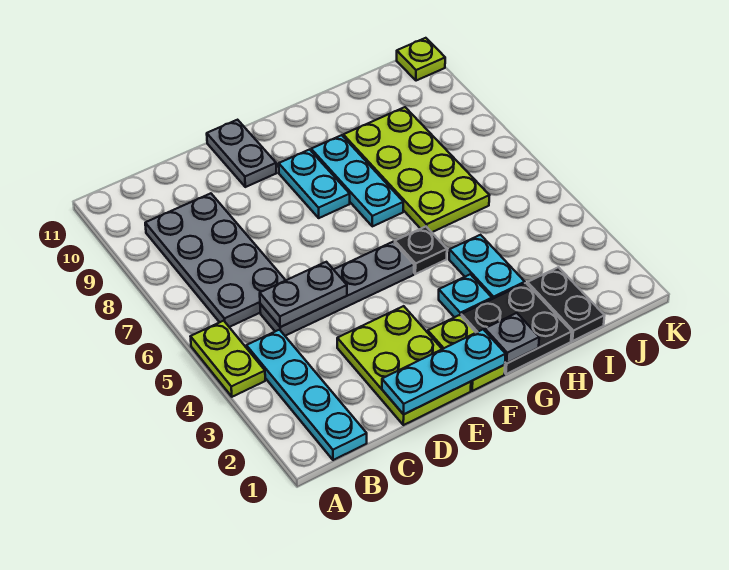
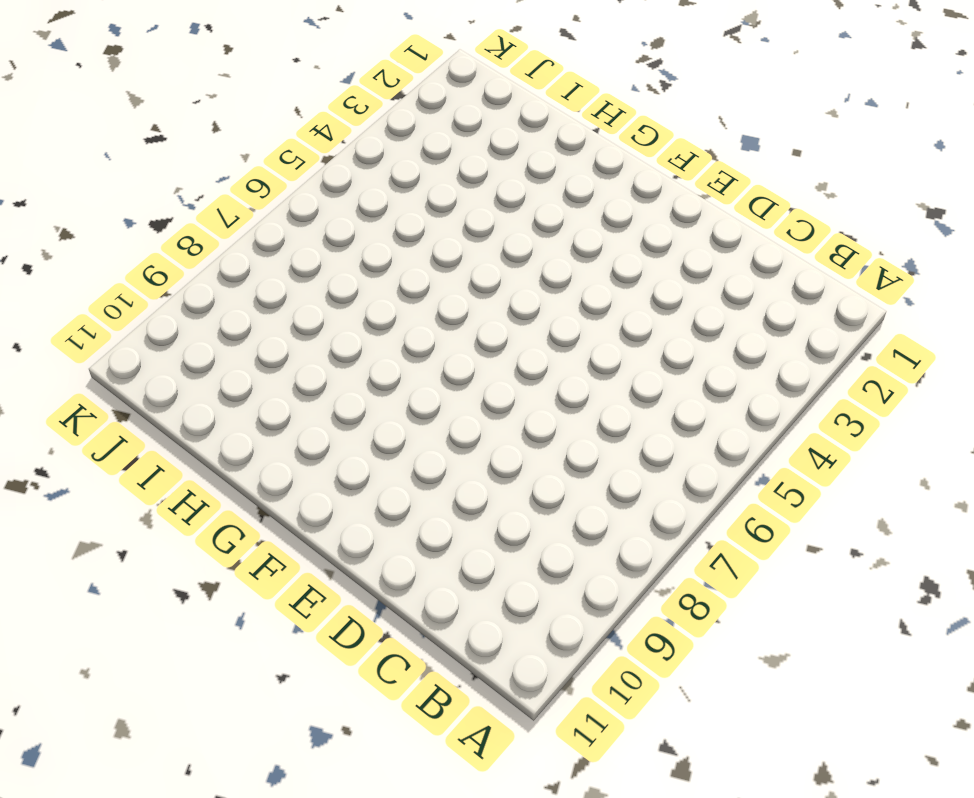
none -> lime plate A4:A5 level 1
none -> cyan plate B1:B4 level 1
none -> grey plate B6:C9 level 1

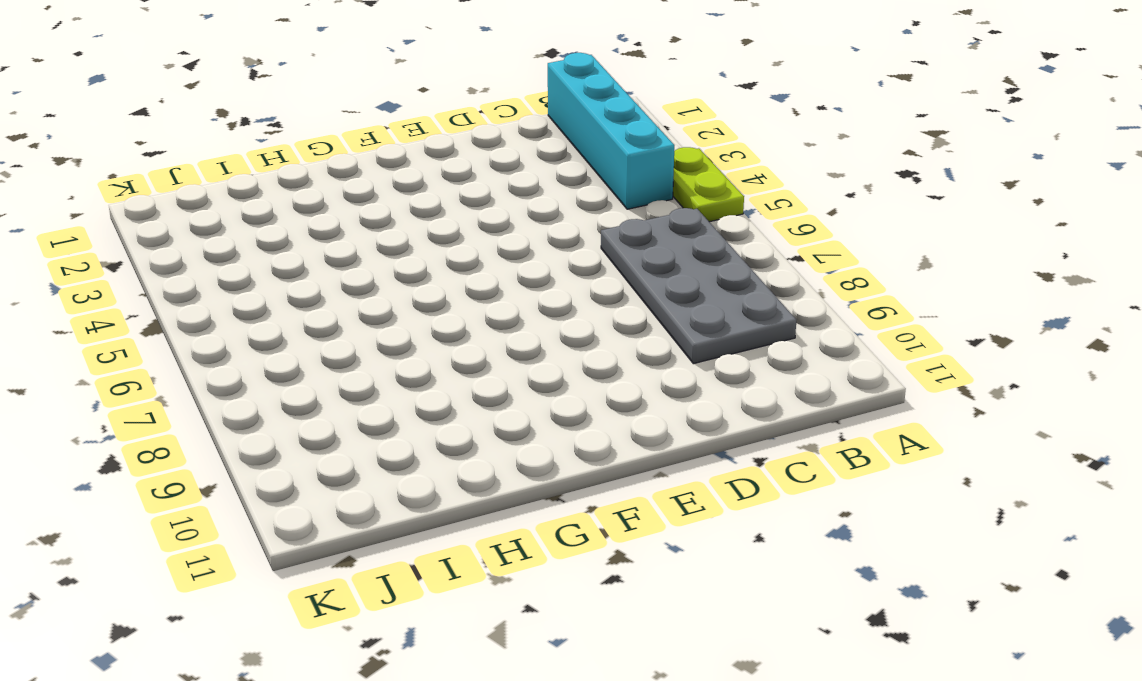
cyan brick B1:B4 level 1 -> cyan plate B1:B4 level 1
none -> grey plate C5:F5 level 1
none -> lime plate D1:E3 level 1
none -> grey plate E10:E11 level 1

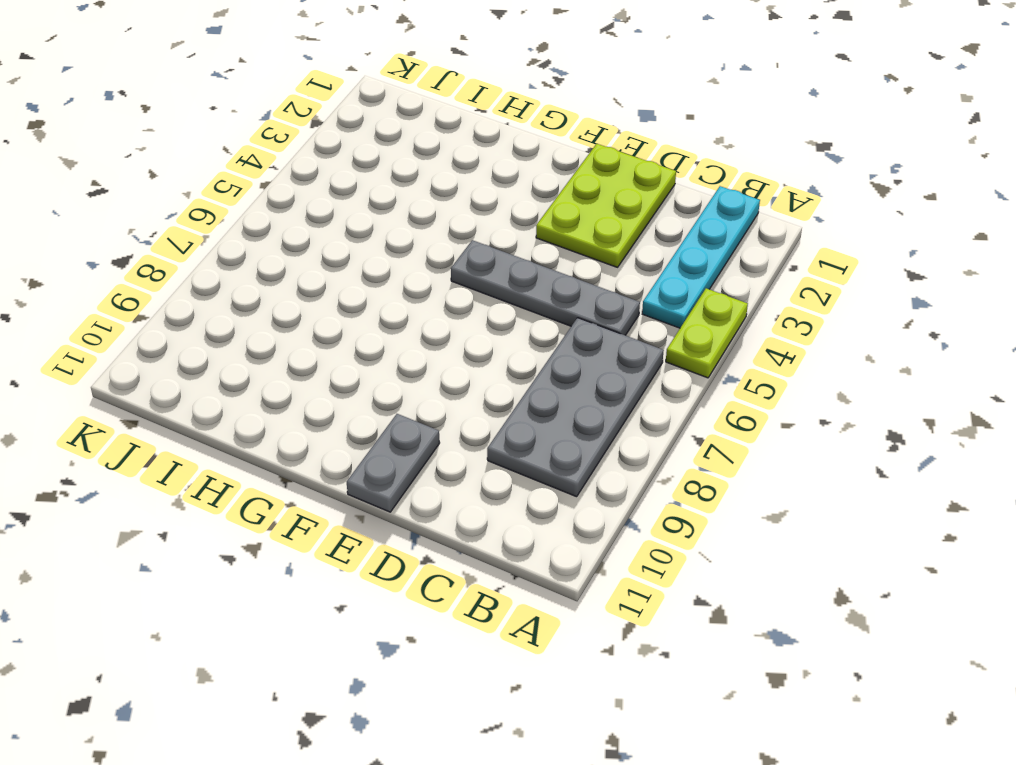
none -> lime plate F1:F2 level 1
none -> cyan plate F8:F9 level 1
none -> black plate G1:H2 level 1

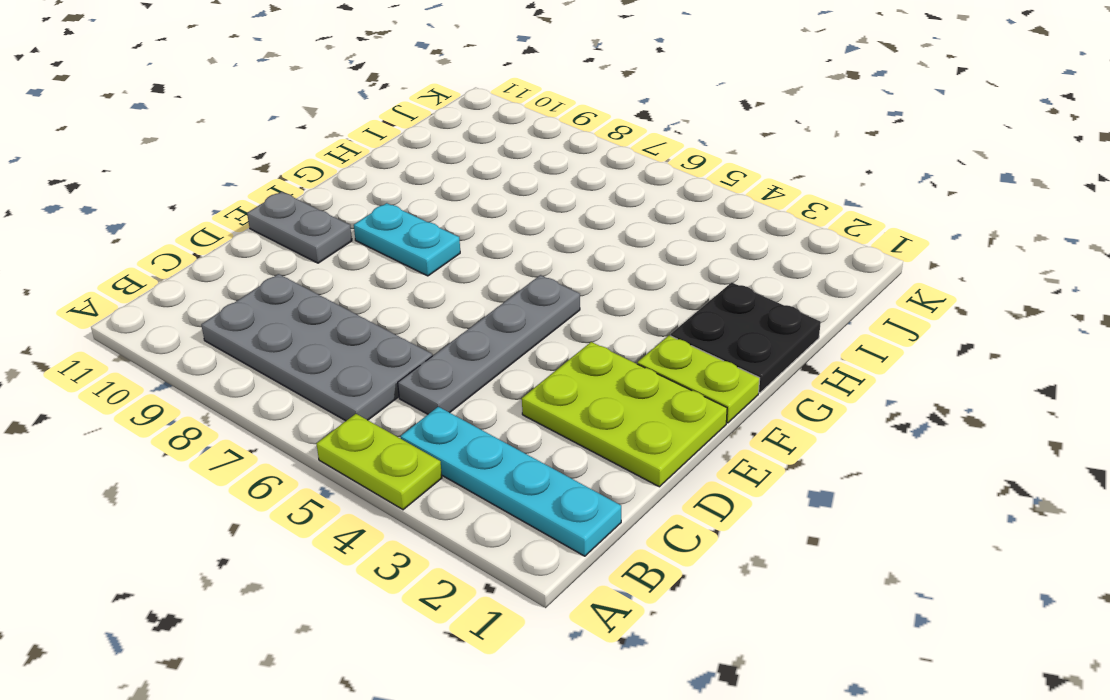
none -> cyan plate G3 level 1
none -> black plate G5 level 1
none -> cyan plate G7:G9 level 1

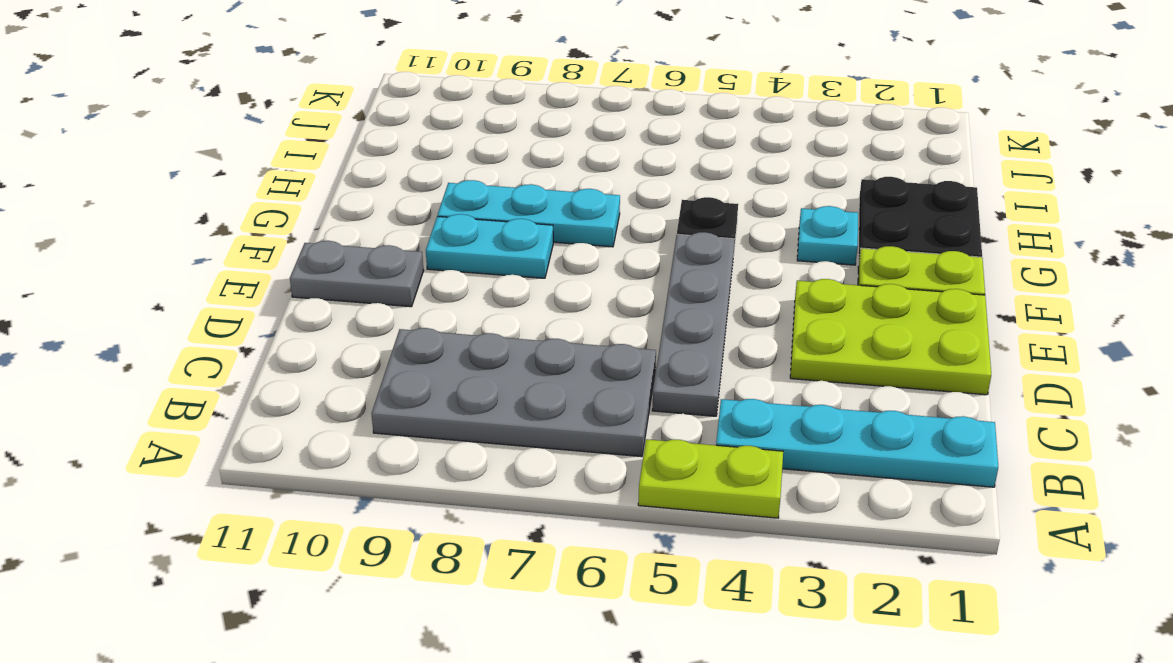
none -> cyan plate H3:H4 level 1
none -> lime plate H6:I9 level 1
none -> black plate I1:I2 level 1

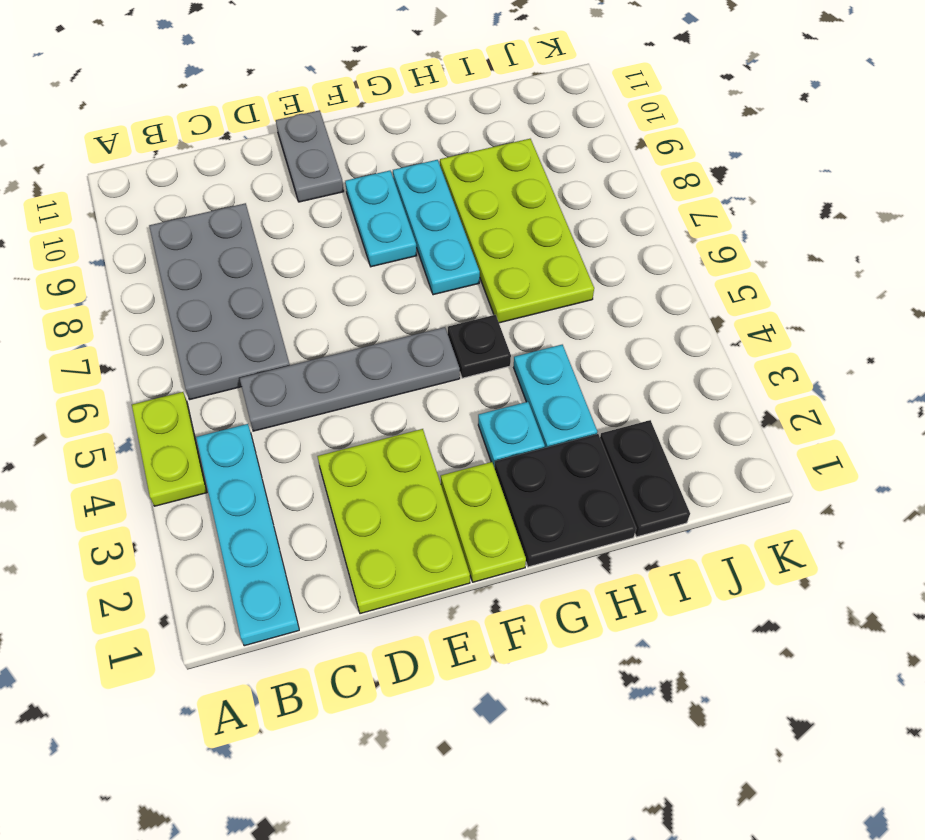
none -> lime plate K11 level 1
none -> grey plate C5:D5 level 2
none -> cyan plate D1:F1 level 2

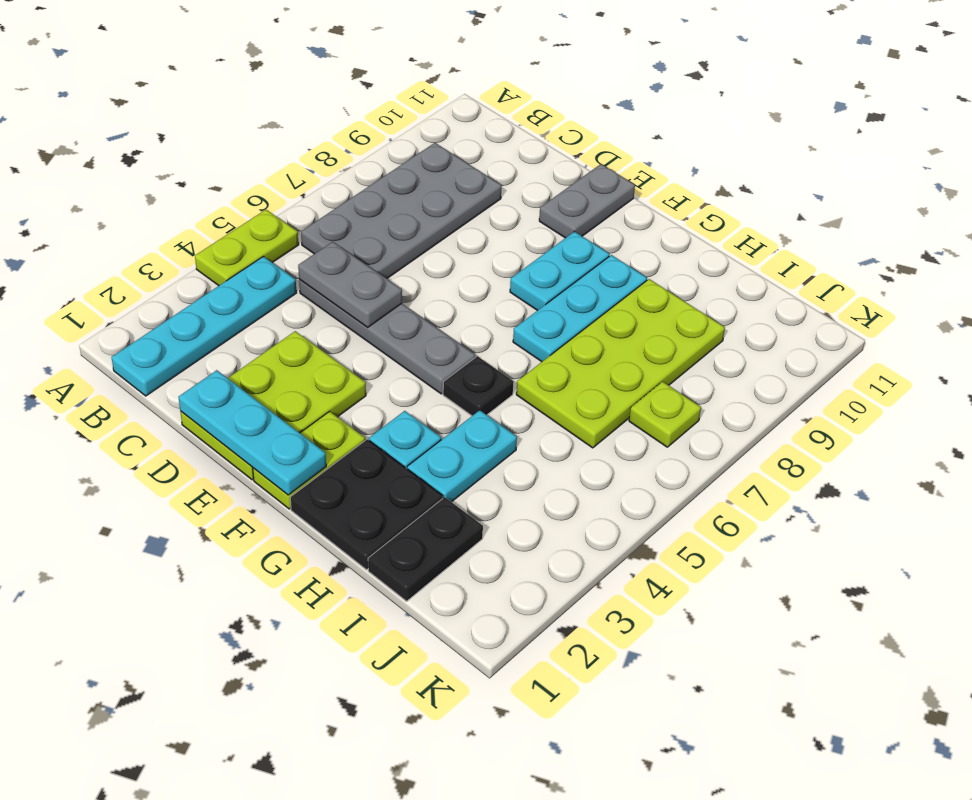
lime plate J7 level 1 -> lime plate K11 level 1
none -> grey plate G1 level 2

